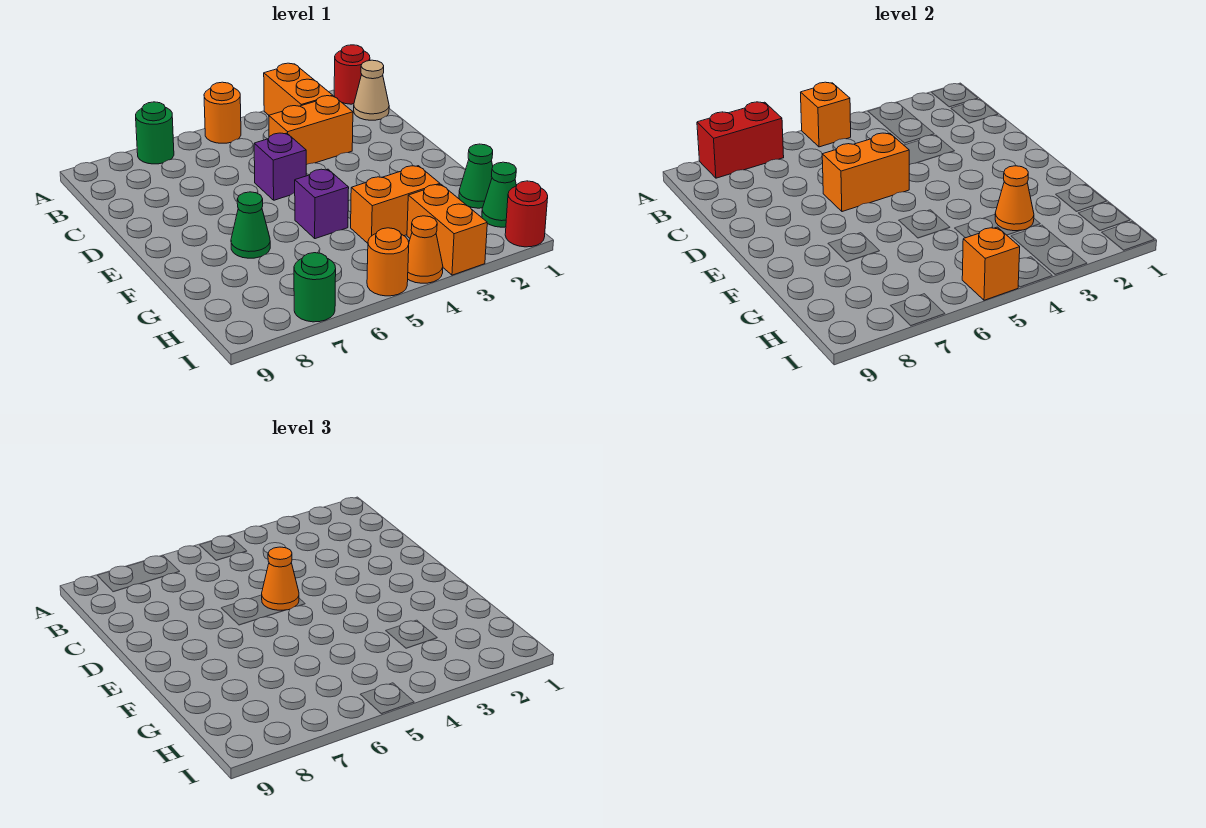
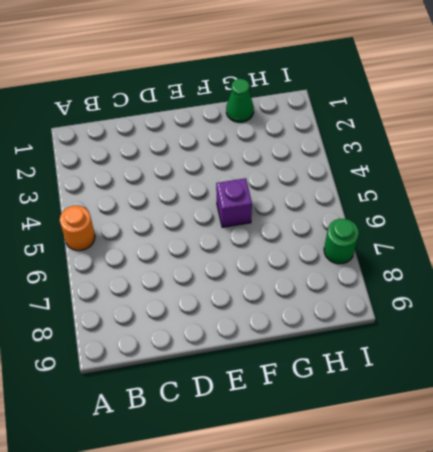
none -> red round brick A1 level 1
none -> orange brick A3:B3 level 1
none -> green round brick A7 level 1

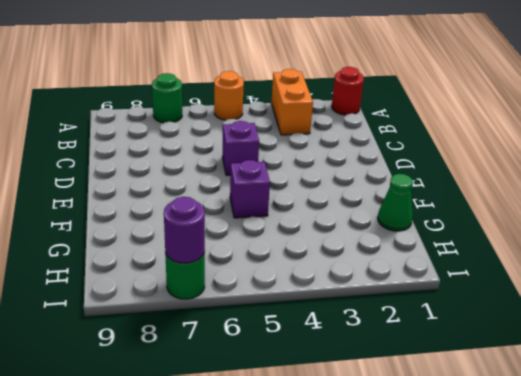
purple round brick I7 level 2 -> none
none -> tan cone B1 level 1
none -> orange brick C3:C4 level 1
none -> green cone F7 level 1

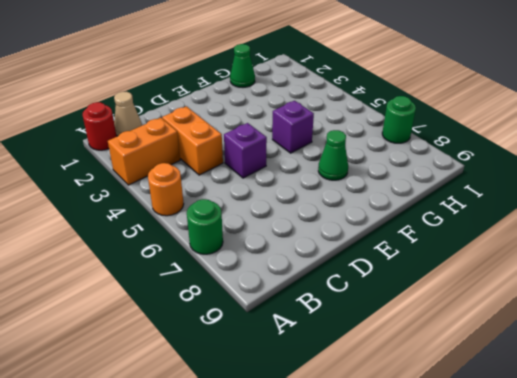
none -> orange brick G3:G4 level 1
none -> green cone H1 level 1
none -> orange brick H3:I3 level 1

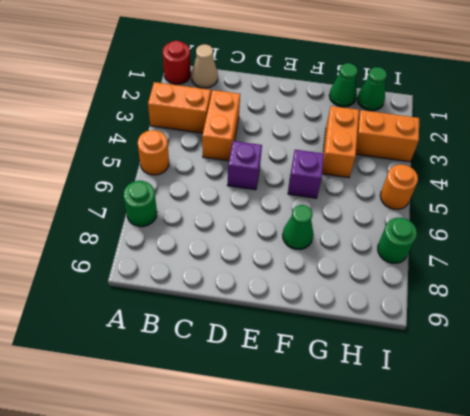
none -> red round brick I1 level 1
none -> orange cone I4 level 1
none -> orange brick A5 level 2

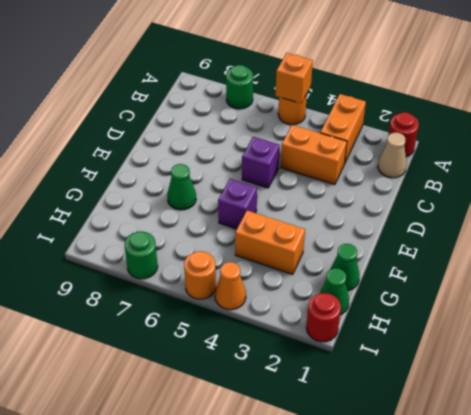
none -> orange brick H3:I3 level 1
none -> red brick A7:A8 level 2
none -> orange brick D5:D6 level 2

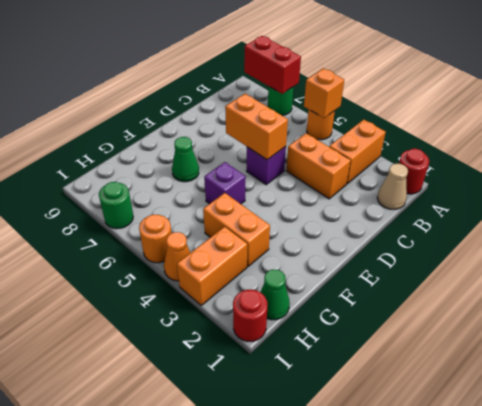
none -> green cone G1 level 1
none -> orange cone G3 level 2
none -> orange brick I5 level 2

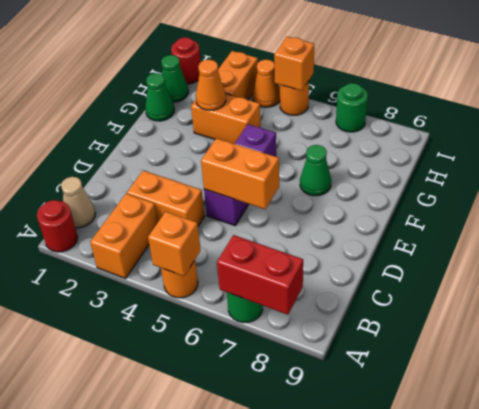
none -> orange cone D5 level 3

